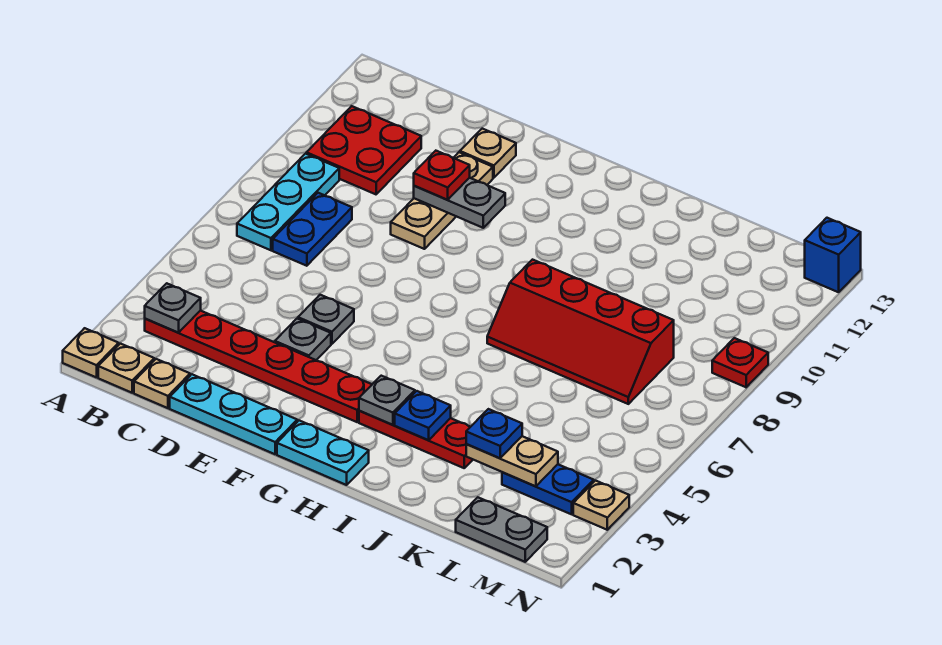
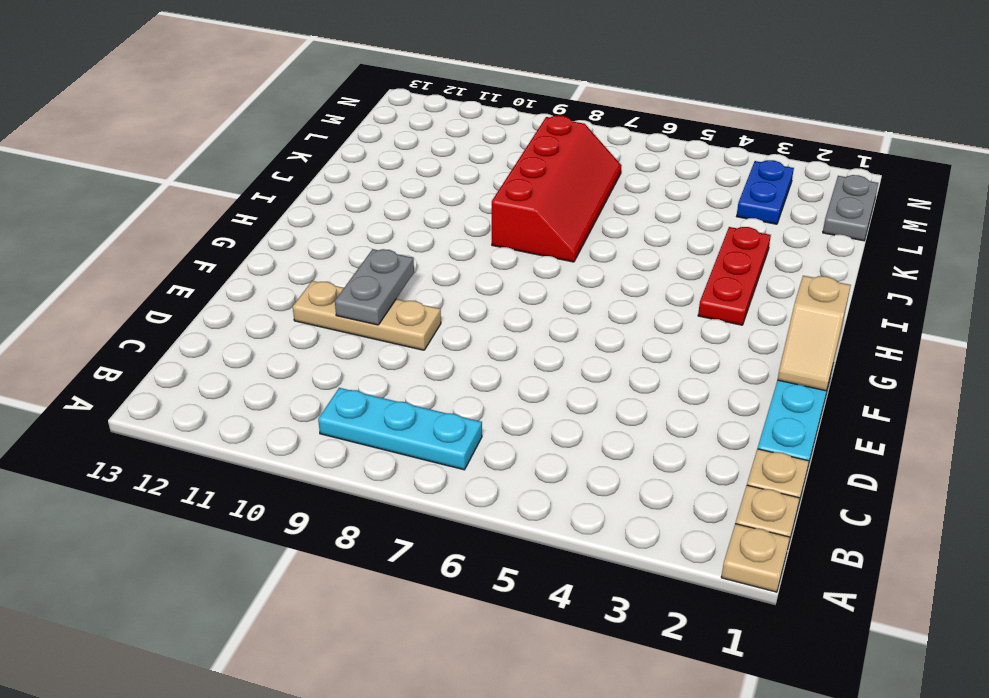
tan slope F1:G1 level 2 top G -> none
none -> red plate B3:G3 level 1
none -> red plate B10:C11 level 1
none -> blue plate C7:C8 level 1

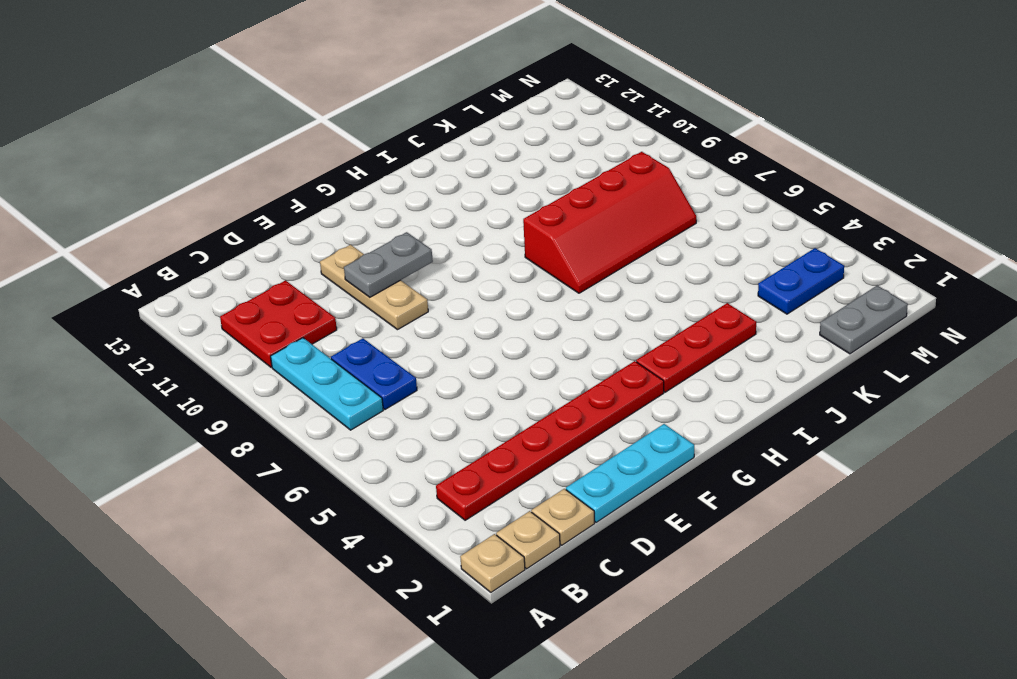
none -> grey plate E4 level 1
none -> grey plate E5 level 1
none -> tan plate E12 level 1

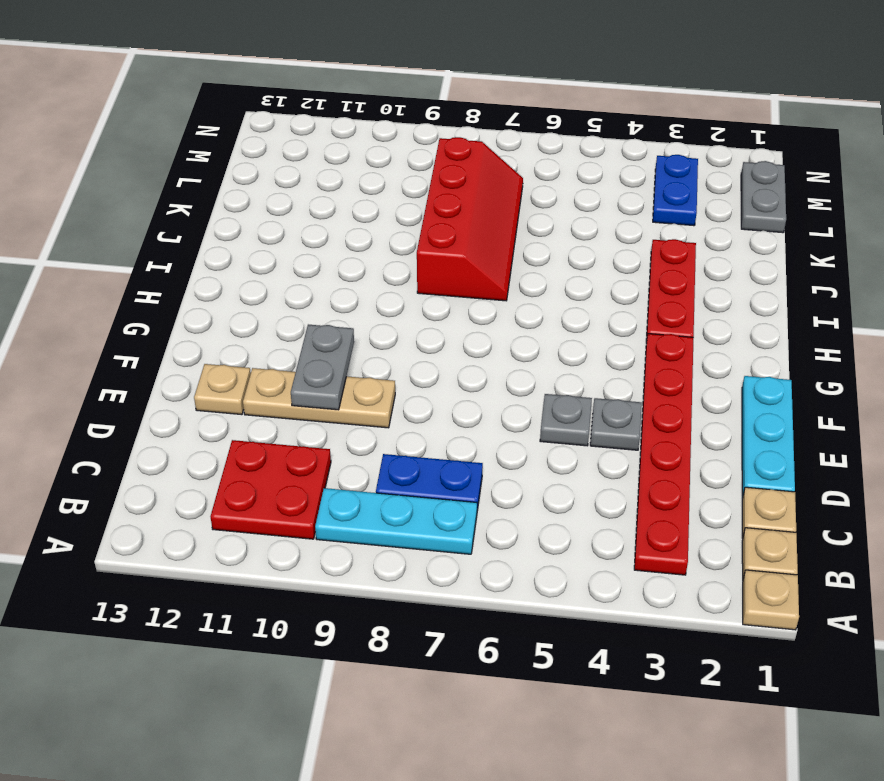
none -> cyan plate G1:H1 level 1
none -> tan plate N3 level 1
none -> red plate N9 level 1

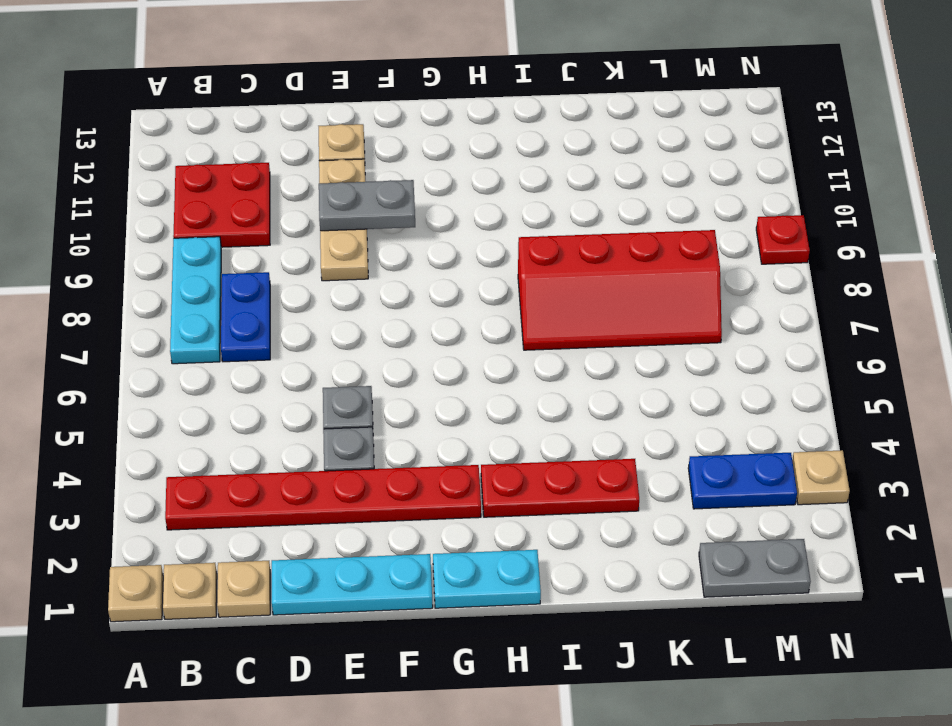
none -> blue brick N13 level 1
none -> grey plate B3 level 2
none -> grey plate H3 level 2

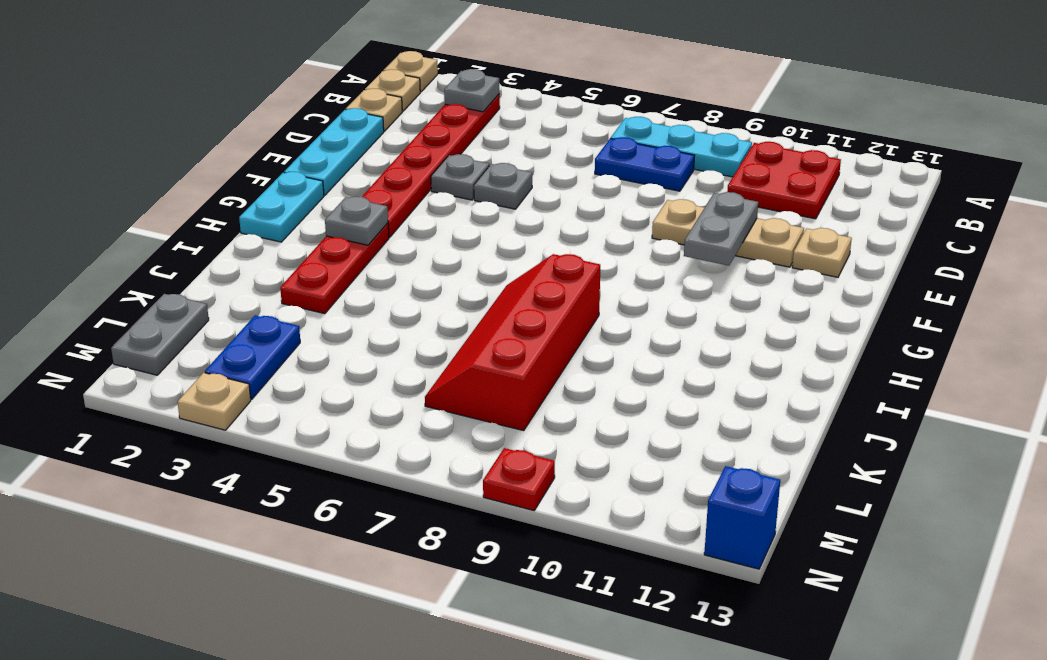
none -> blue plate I3 level 2
none -> tan plate K3:L3 level 2
none -> red plate E10 level 3

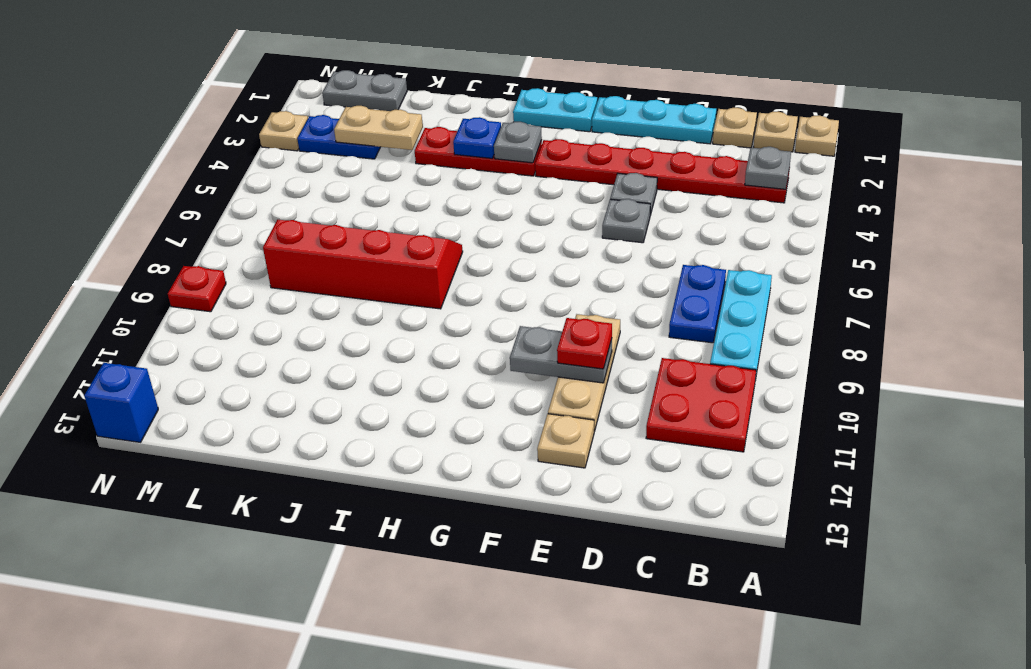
none -> blue plate K3 level 3

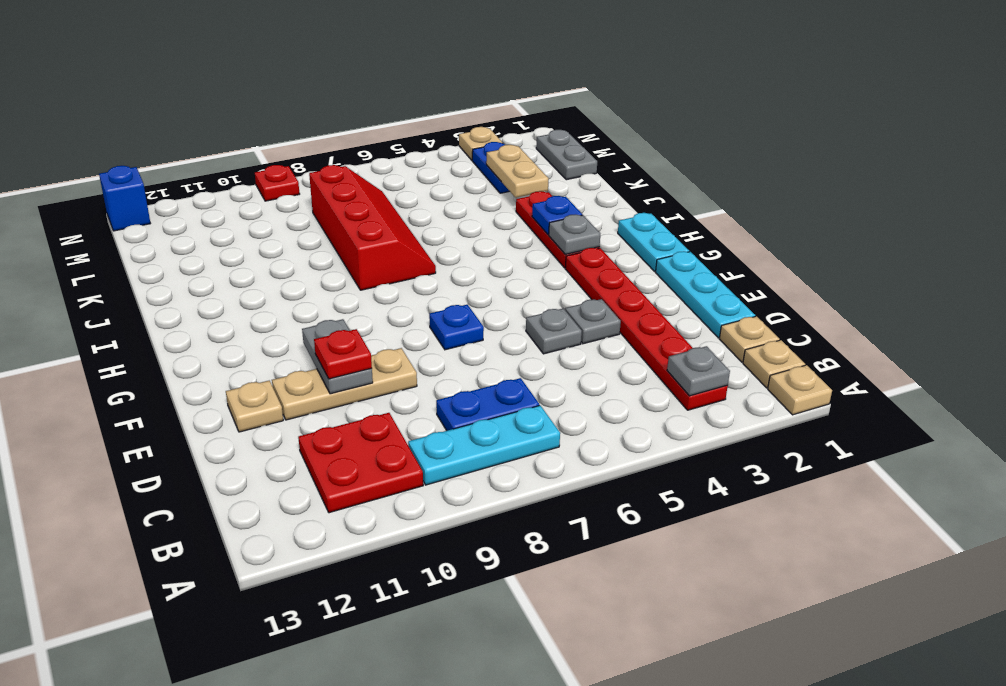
blue plate F7 level 1 -> blue plate K3 level 3

